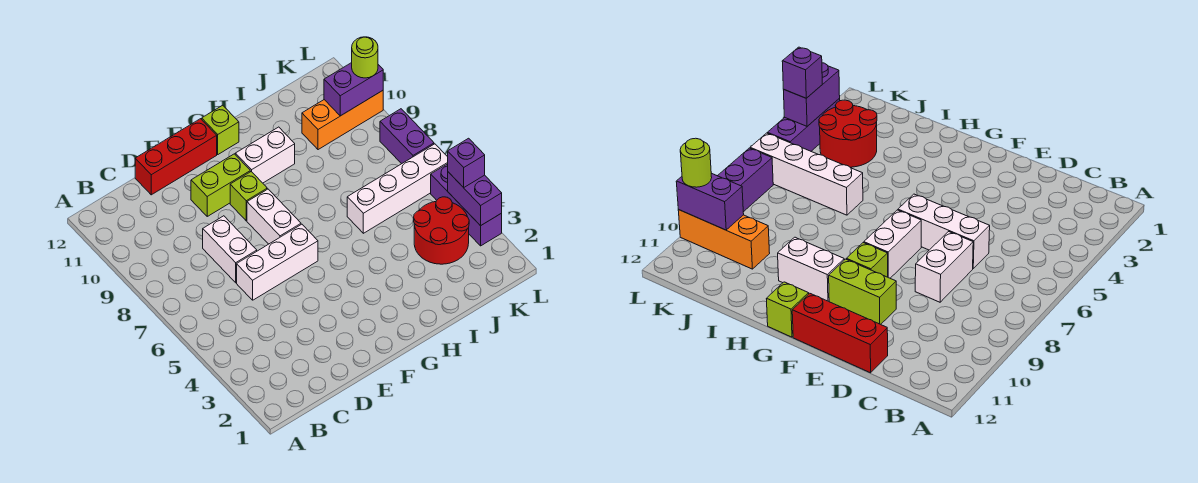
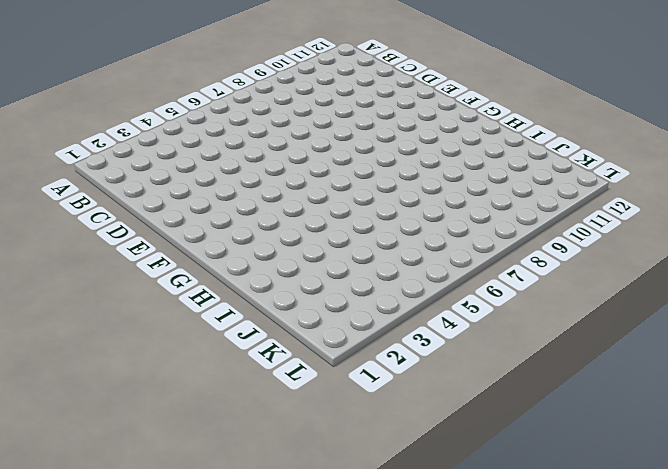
none -> white brick D6:F6 level 1
none -> white brick D7:D8 level 1
none -> red brick D12:F12 level 1

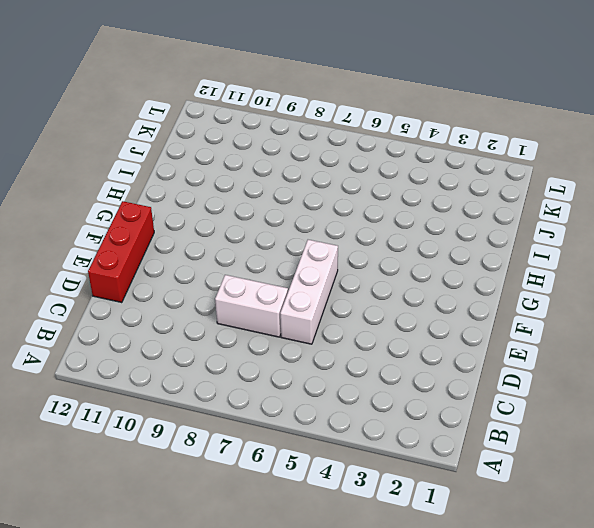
none -> lime brick E10:F10 level 1
none -> white brick F7:F8 level 1
none -> lime brick F9 level 1

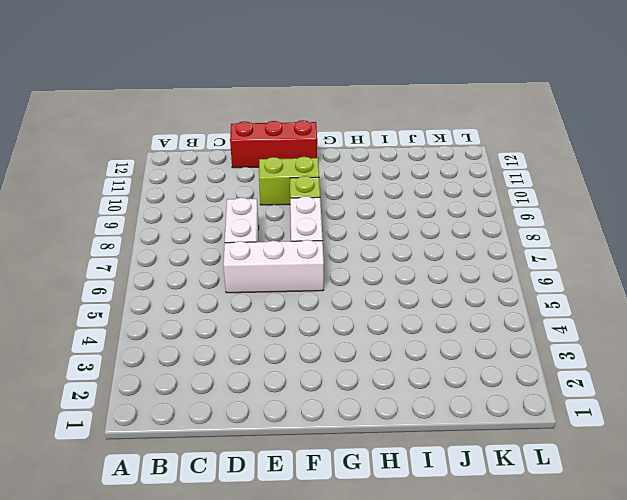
none -> white brick G10:H10 level 1
none -> lime brick G12 level 1
none -> white brick I6:L6 level 1

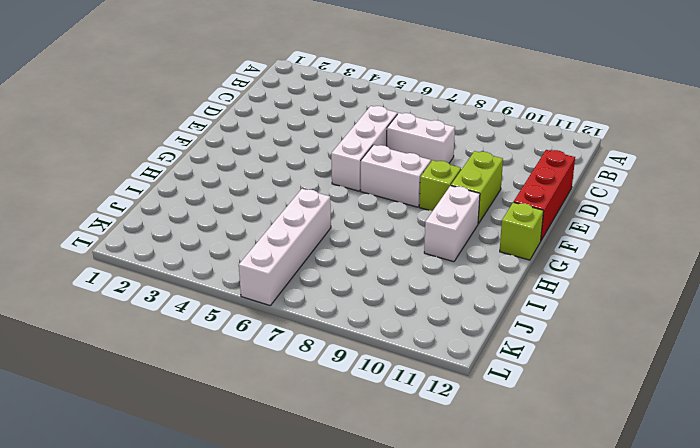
none -> red round brick J3:K4 level 1
none -> orange brick J10:L10 level 1
none -> purple brick L3:L5 level 1

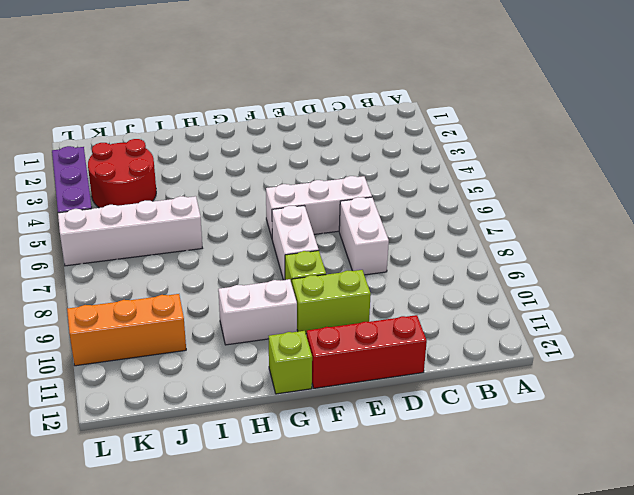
none -> purple brick L7:L8 level 1
none -> purple brick K10:L10 level 2
none -> purple brick L3:L4 level 2

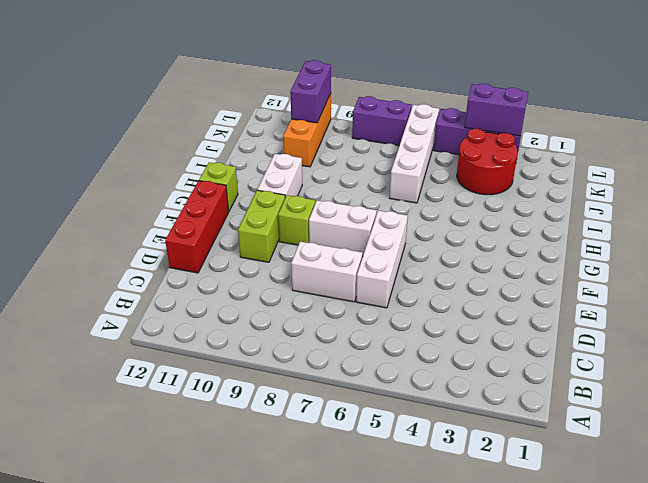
none -> purple brick L4 level 3
none -> lime round brick L10 level 3

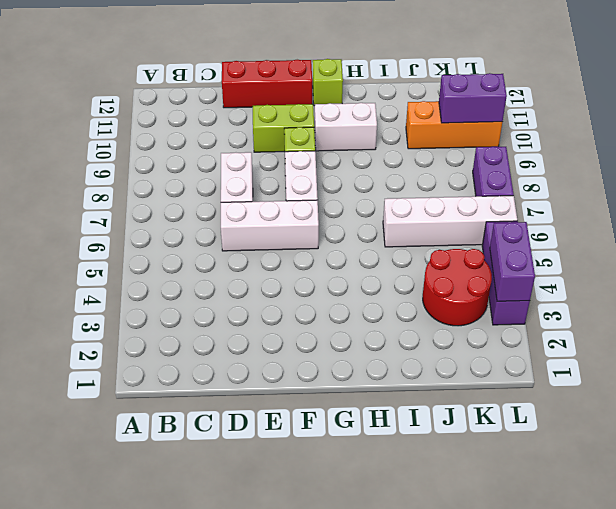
none -> purple brick L4 level 3
none -> lime round brick L10 level 3

